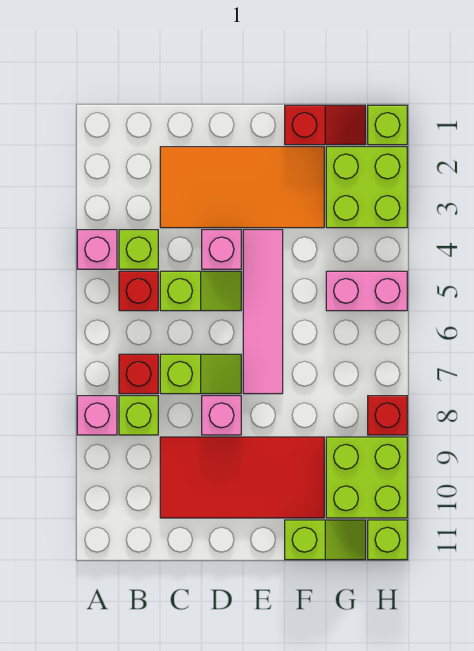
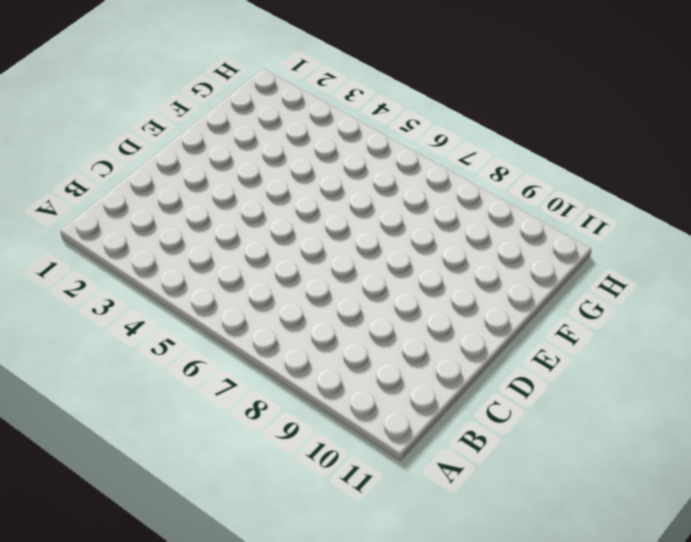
none -> pink brick A4 level 1
none -> pink brick A8 level 1
none -> lime brick B4 level 1

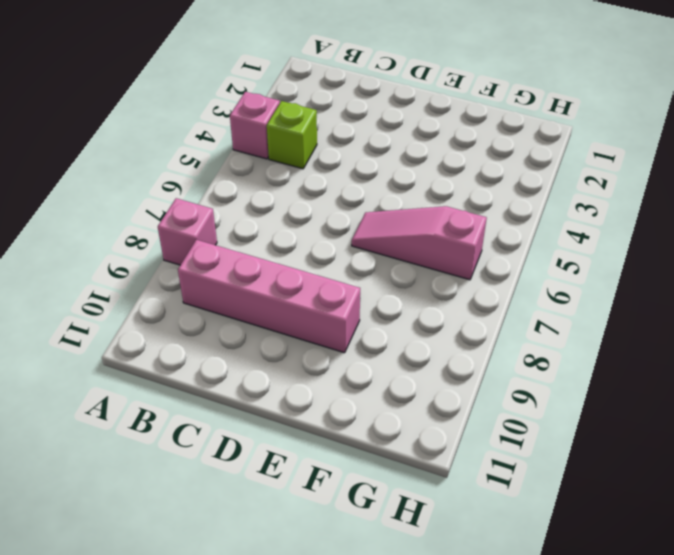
pink brick B9:E9 level 1 -> red tile C9:F10 level 1
pink slope E6:G6 level 1 top G -> pink tile E4:E7 level 1
none -> red brick B5 level 1
none -> red brick B7 level 1
none -> lime brick B8 level 1

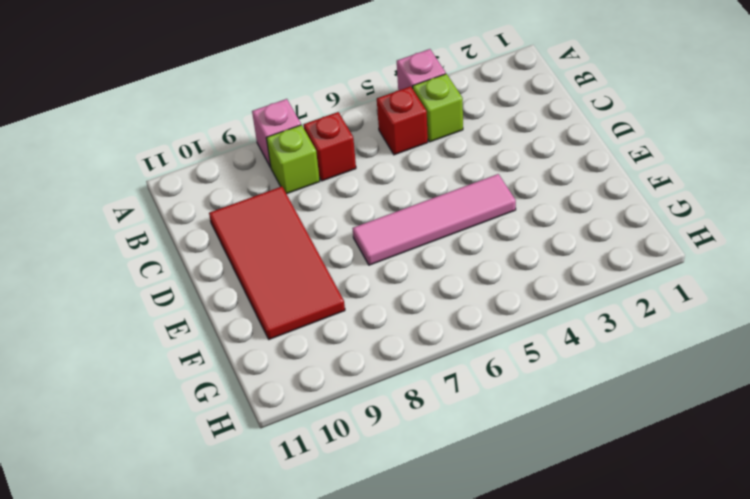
none -> orange tile C2:F3 level 1
none -> lime slope C5:D5 level 1 top C
none -> lime slope C7:D7 level 1 top C

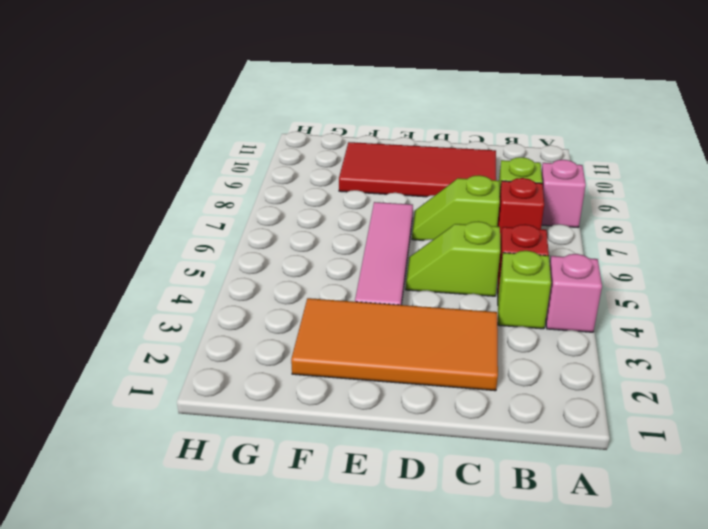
none -> pink brick D4 level 1
none -> pink brick D8 level 1
none -> red slope F1:G1 level 1 top F

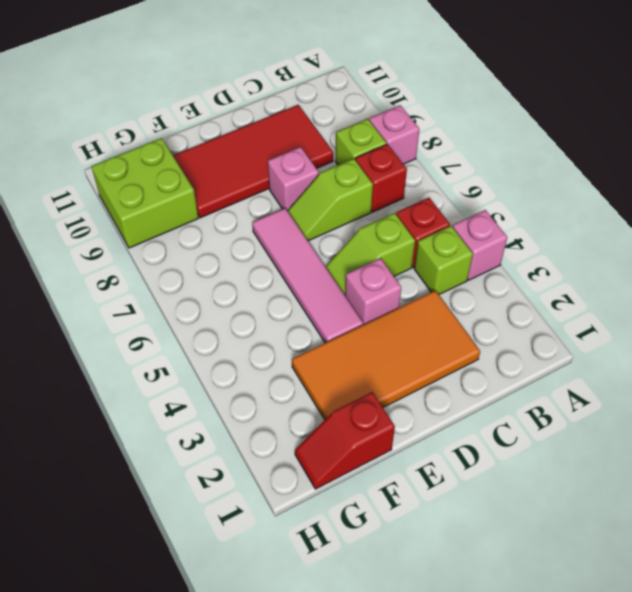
none -> lime slope F11:G11 level 1 top F
none -> lime brick G2:H3 level 1
none -> pink brick G5:H5 level 1

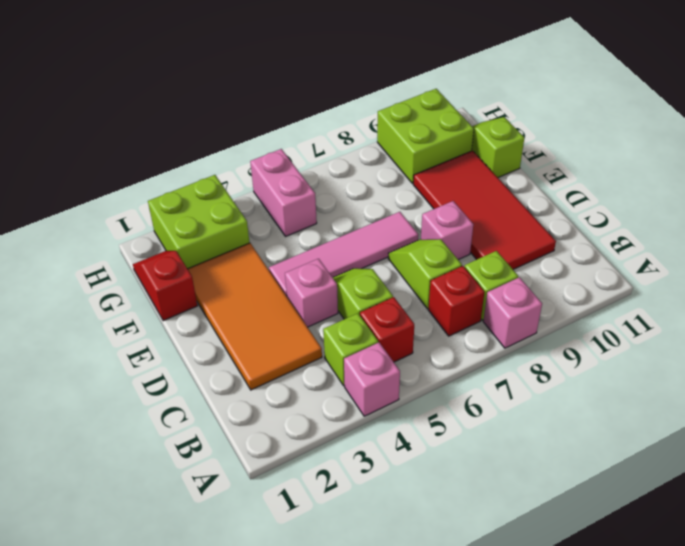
none -> lime brick H1 level 1
none -> red brick H8 level 1
none -> lime brick H11 level 1

